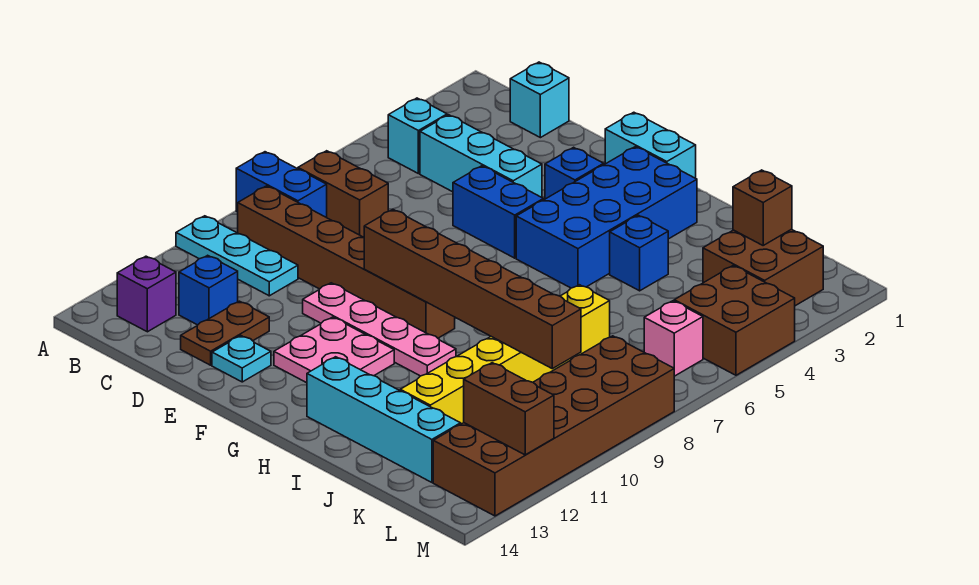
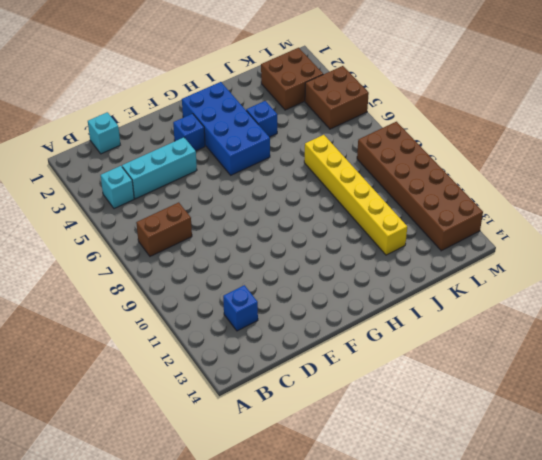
none -> blue brick A8:B8 level 1
none -> cyan plate A10:C10 level 1
none -> brown brick B9:G9 level 1

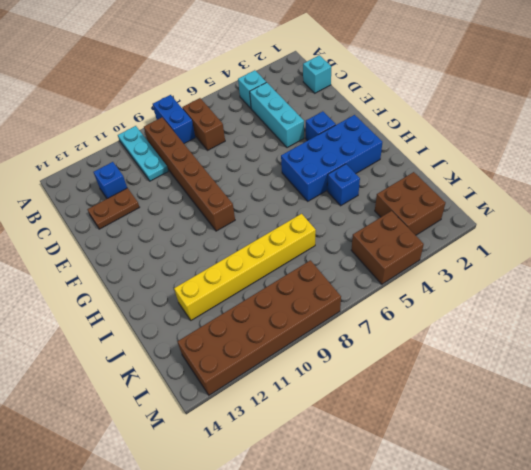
none -> purple brick B13 level 1
none -> blue brick E5:F5 level 1
none -> pink plate E10:H10 level 1

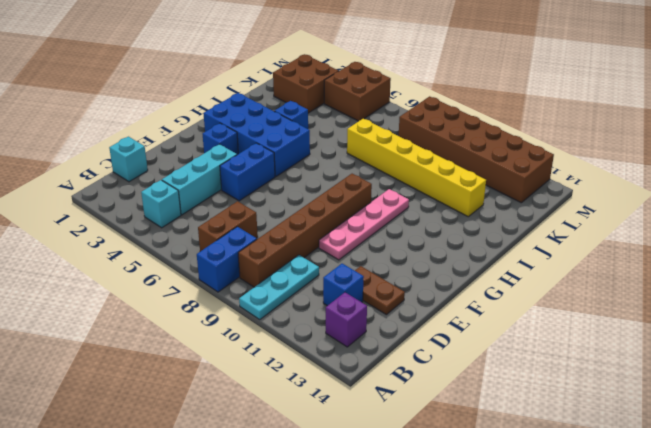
none -> cyan plate E13 level 1
none -> cyan brick F1:G1 level 1
none -> pink plate F11:G12 level 1

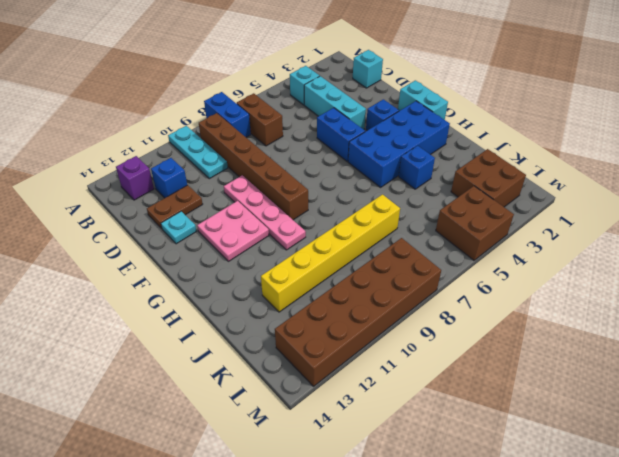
none -> cyan brick H13:K13 level 1
none -> pink brick L6 level 1
none -> brown brick F9:K9 level 2

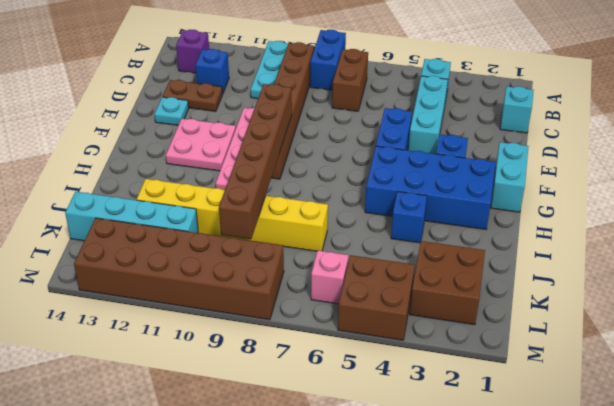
cyan brick K11:K14 level 1 -> cyan brick H13:K13 level 1
none -> brown brick K2 level 2
none -> brown brick L12:M12 level 2

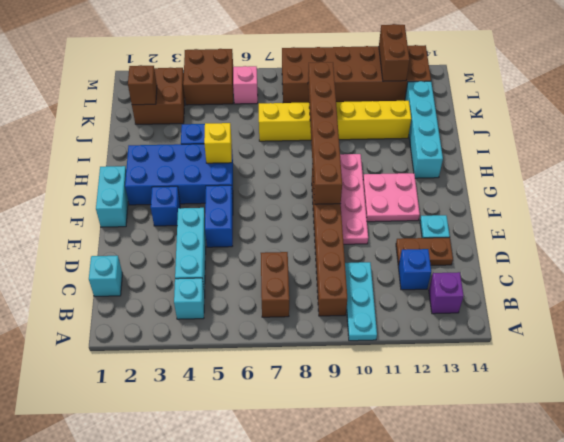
yellow brick H5 level 2 -> none
none -> blue brick A8:B8 level 1

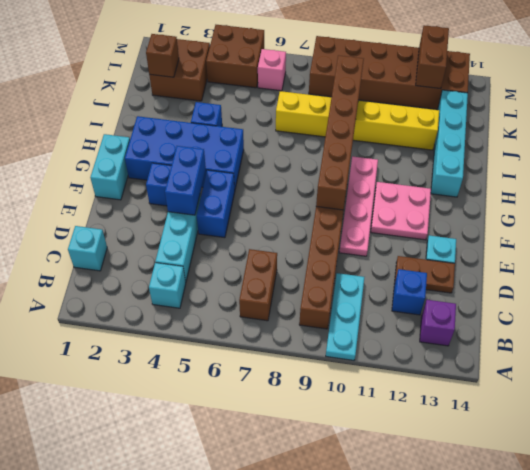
blue brick E4:F4 level 2 -> blue brick A8:B8 level 1

